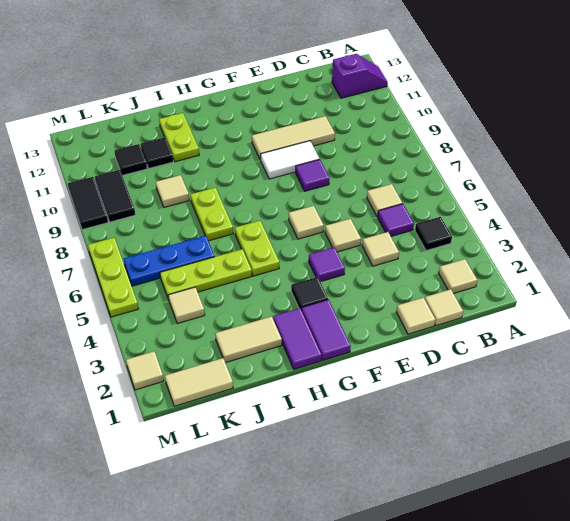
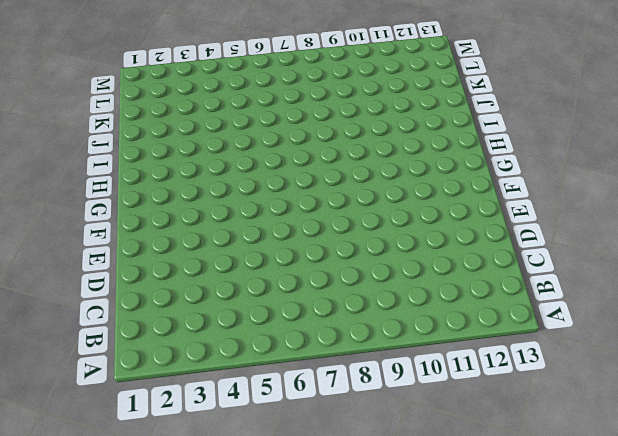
none -> purple slope A12:B12 level 1 top B
none -> tan tile B2 level 1
none -> black tile B4 level 1
none -> tan tile C1 level 1

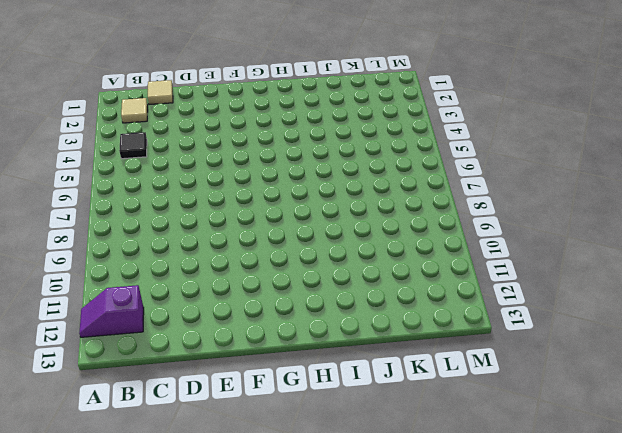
none -> purple tile C5 level 1
none -> tan tile C6 level 1
none -> tan tile D1 level 1
none -> tan tile D4 level 1

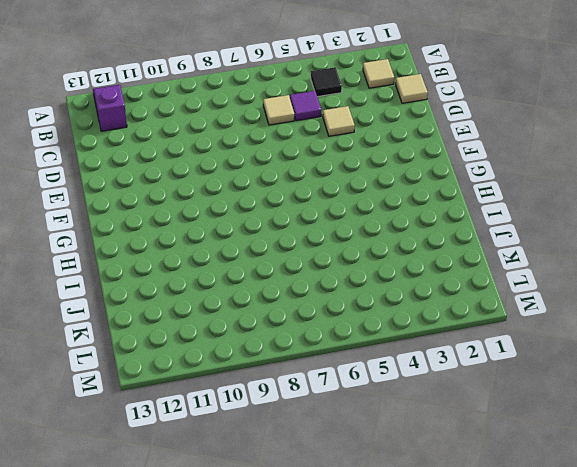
none -> tan tile D1 level 1
none -> tan tile D10:F10 level 1
none -> tan tile E5 level 1
none -> purple tile E8 level 1

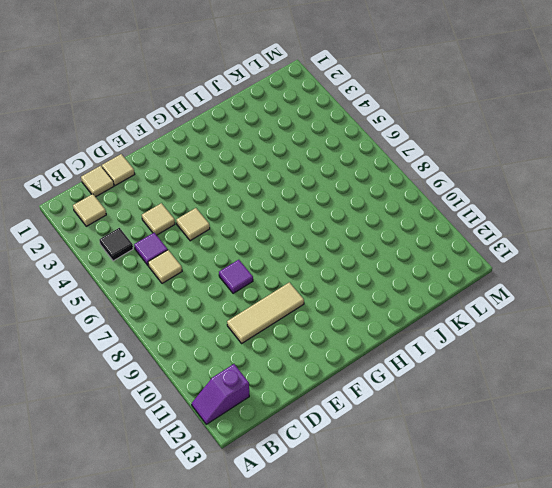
none -> white tile E9:F9 level 1
none -> purple tile F4 level 1
none -> tan tile F6 level 1
none -> purple tile G1:G2 level 1

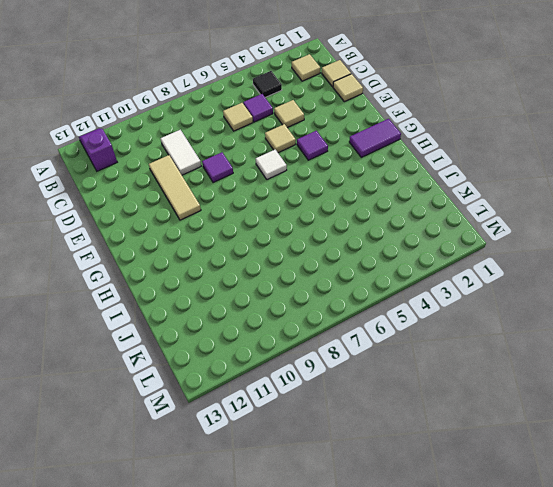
white tile C9:D9 level 1 -> white tile E9:F9 level 1
white tile F6 level 1 -> tan tile F6 level 1
none -> black tile G3 level 1
none -> purple tile H1:H2 level 1
none -> lime plate H5:H6 level 1
none -> tan tile I2:J2 level 1

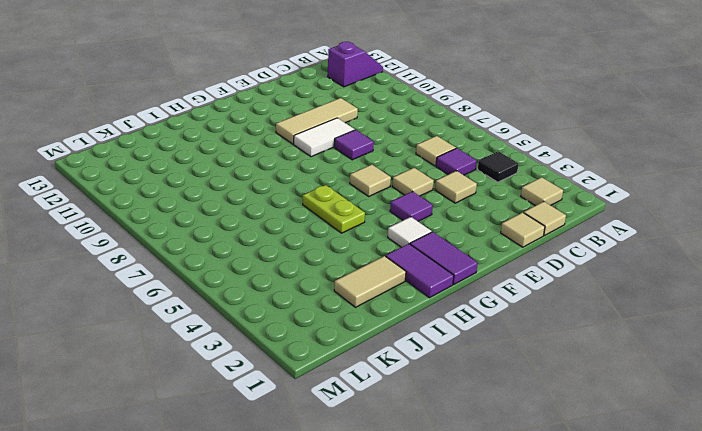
white tile G3 level 1 -> black tile G3 level 1
none -> lime plate I5:K5 level 1
none -> lime plate I7:I8 level 1
none -> lime plate I11:I12 level 1
none -> blue plate J6:L6 level 1

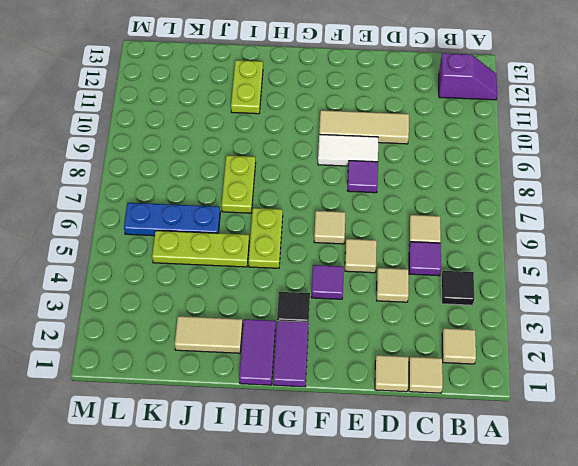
none -> tan tile J9 level 1
none -> black tile J11 level 1
none -> tan tile K1:L1 level 1
none -> tan tile K4 level 1

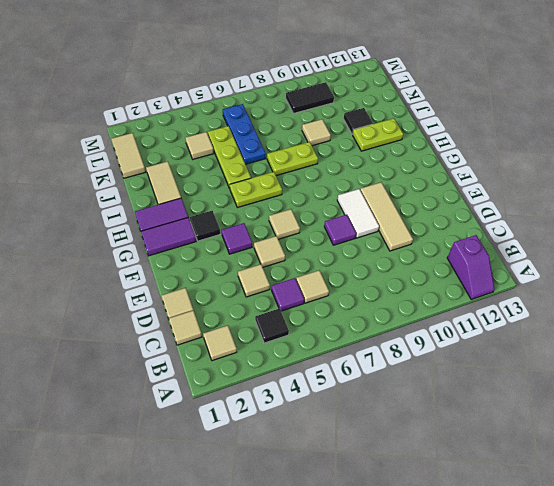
none -> black tile K11 level 1
none -> tan tile M2 level 1
none -> lime plate M5:M7 level 1
none -> black tile M9:M10 level 1

